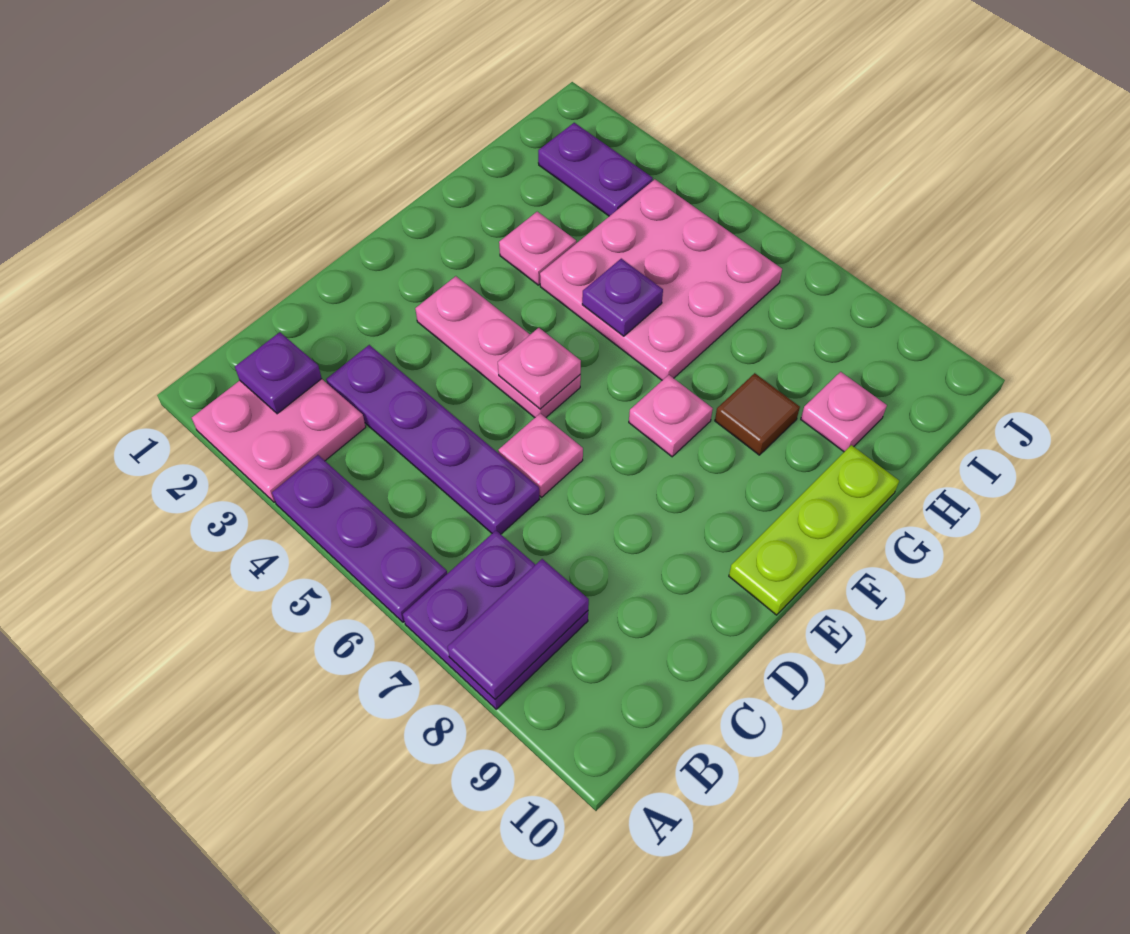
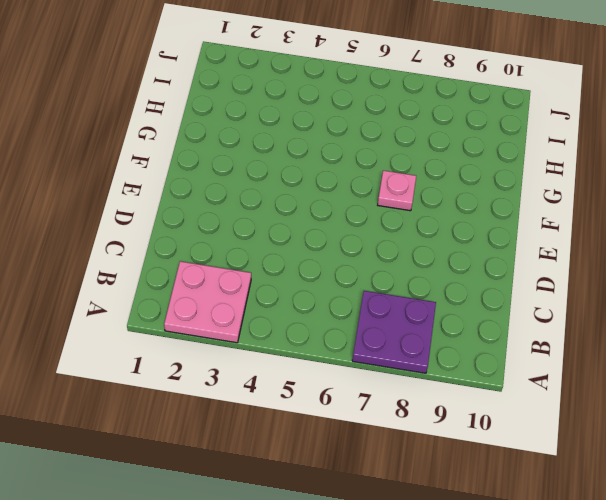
none -> purple plate A4:A6 level 1
none -> purple plate C3:C6 level 1
none -> pink plate D6 level 1

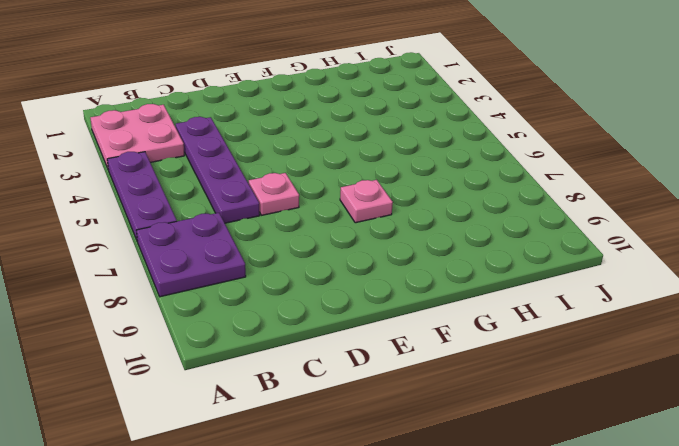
none -> pink plate E3:E5 level 1
none -> lime plate E10:G10 level 1
none -> pink plate G3 level 1

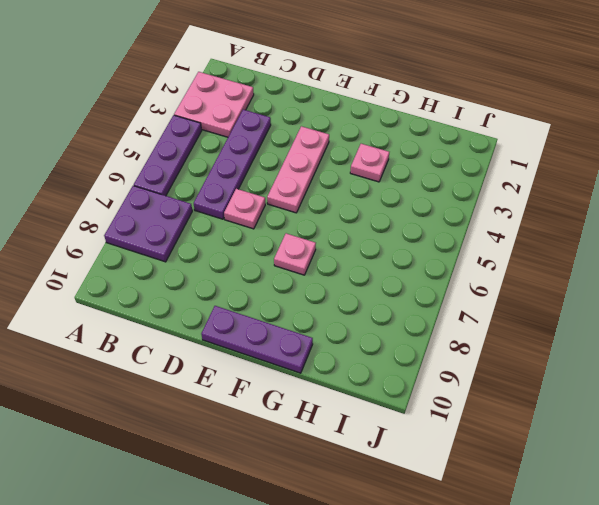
purple plate E10:G10 level 1 -> lime plate E10:G10 level 1
none -> pink plate G4:I6 level 1
none -> brown tile G8 level 1
none -> pink plate H9 level 1

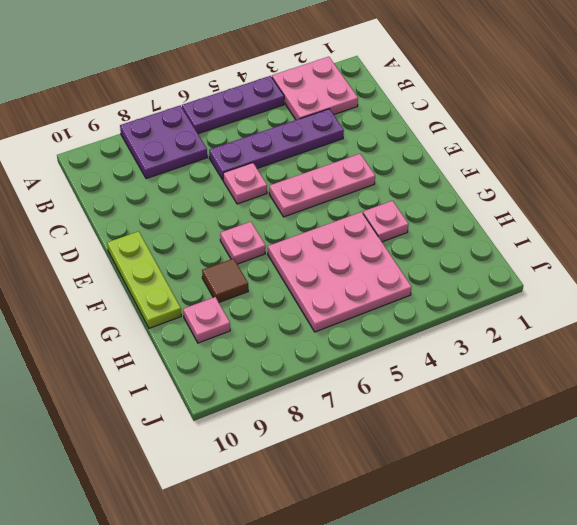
none -> purple plate I2:I3 level 1
none -> purple tile A8:B8 level 2
none -> purple plate B2 level 2

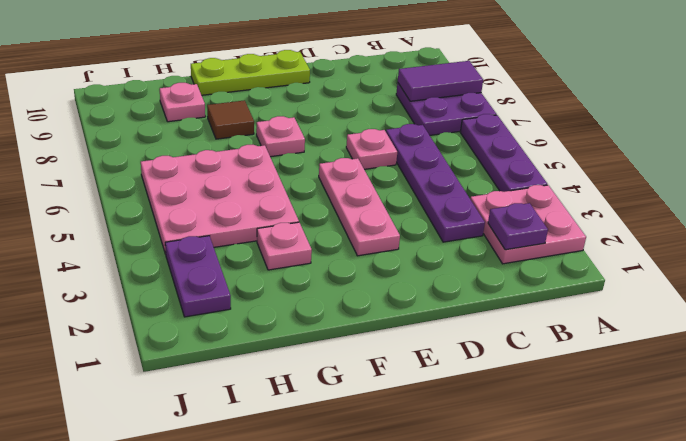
none -> pink plate E5 level 2
none -> purple plate G5 level 2

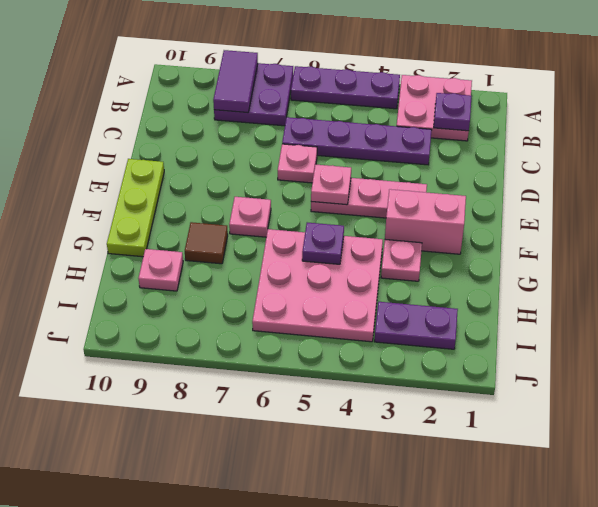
pink brick F2:F3 level 1 -> none

